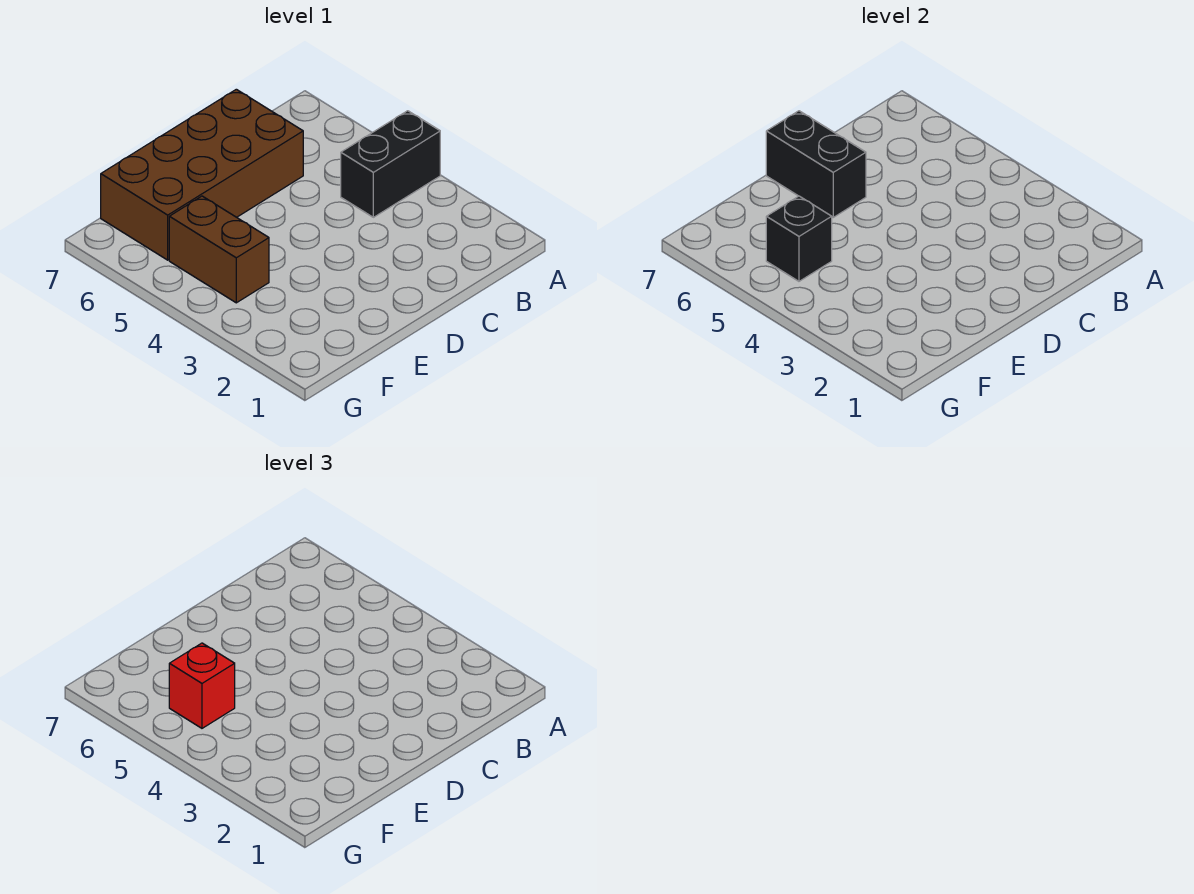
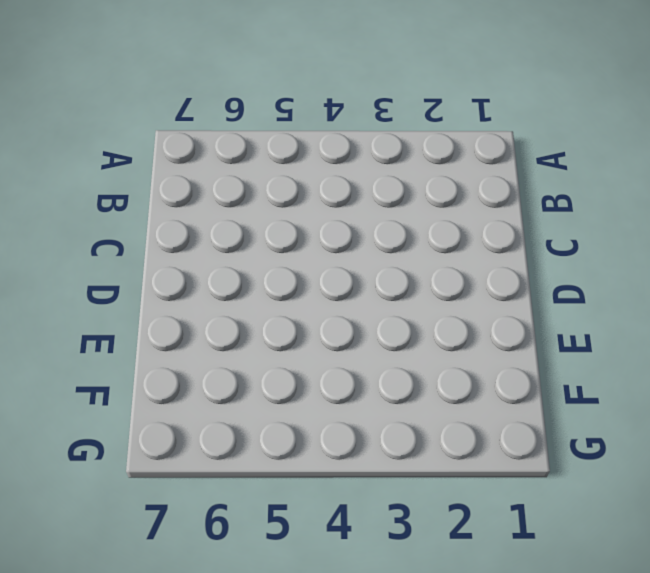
none -> black brick A4:B4 level 1
none -> brown brick C6:F7 level 1

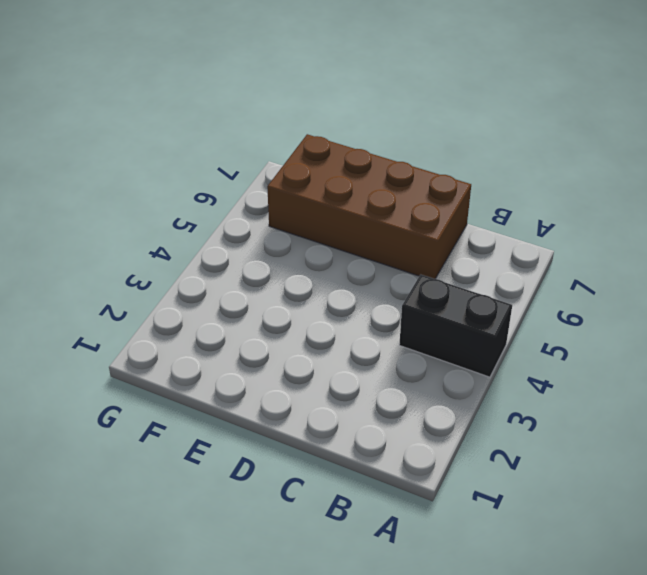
none -> brown brick F4:F5 level 1
none -> black brick D6:D7 level 2

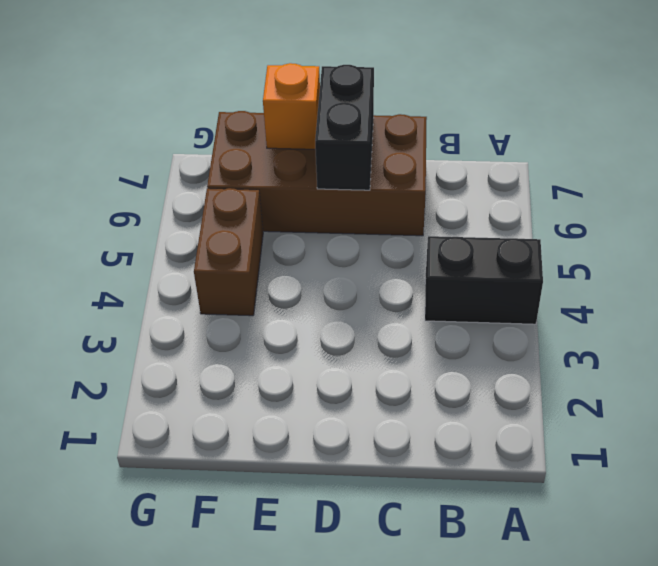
orange brick E7 level 2 -> none
none -> black brick F5 level 2
none -> red brick F5 level 3

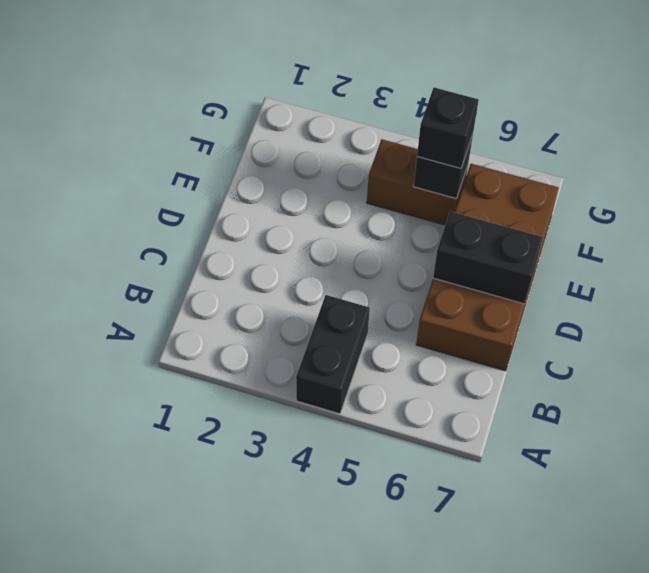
black brick F5 level 3 -> red brick F5 level 3

